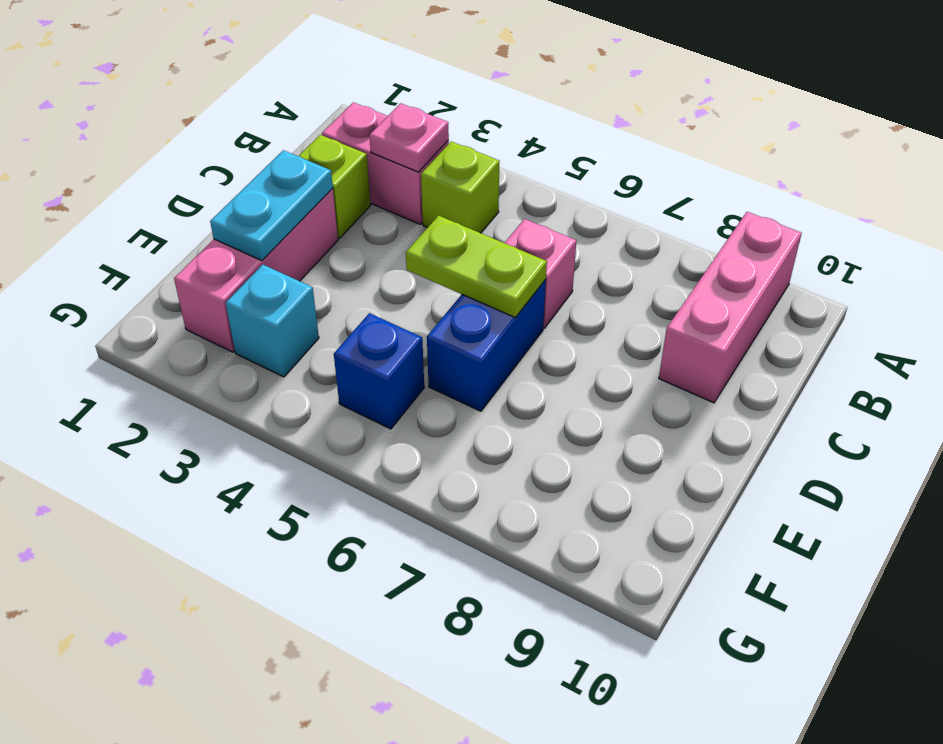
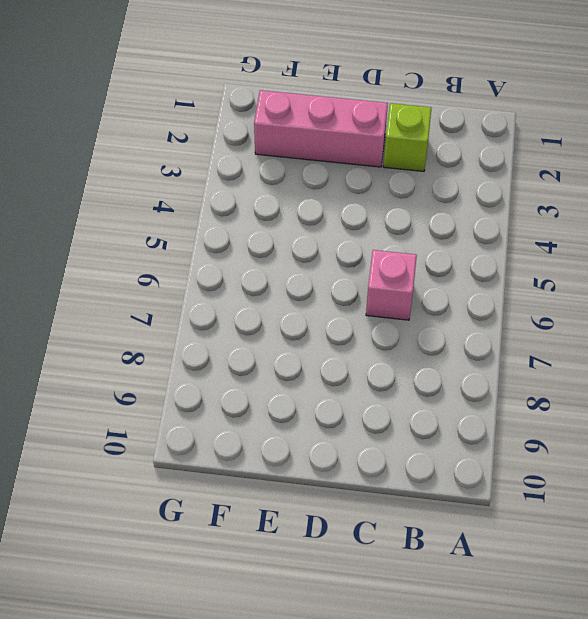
none -> pink brick A9:C9 level 1
none -> pink brick B2:B3 level 1
none -> lime brick B4 level 1

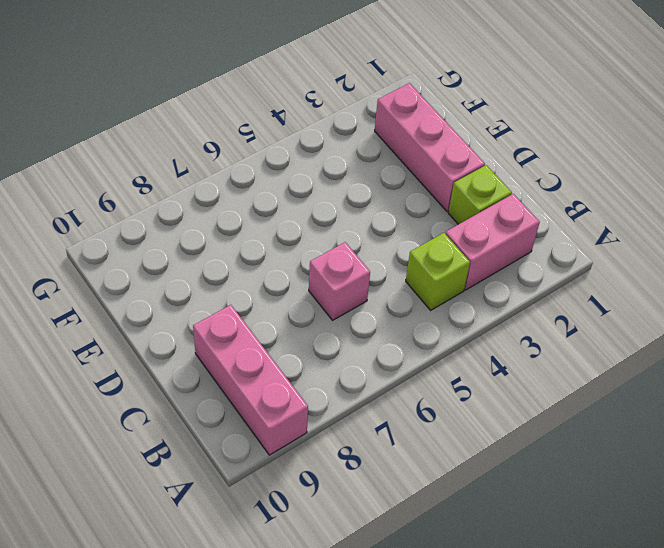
none -> blue brick D6:E6 level 1
none -> cyan brick F3 level 1
none -> blue brick F5 level 1

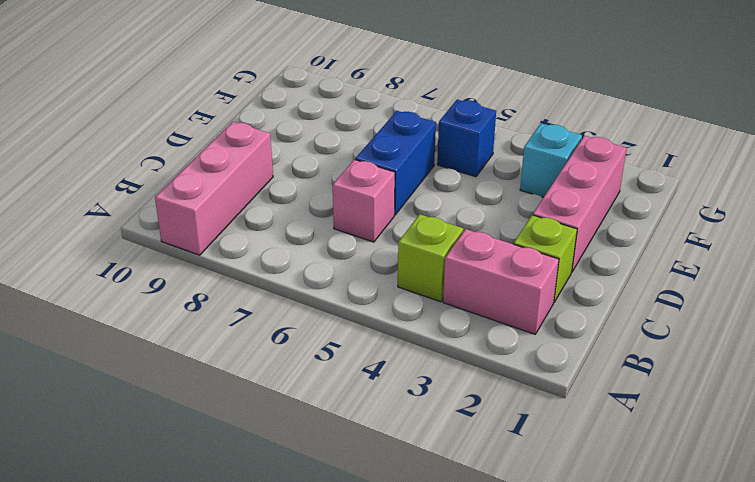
none -> pink plate B3 level 2
none -> cyan plate D2:E2 level 2
none -> lime plate D5:D6 level 2

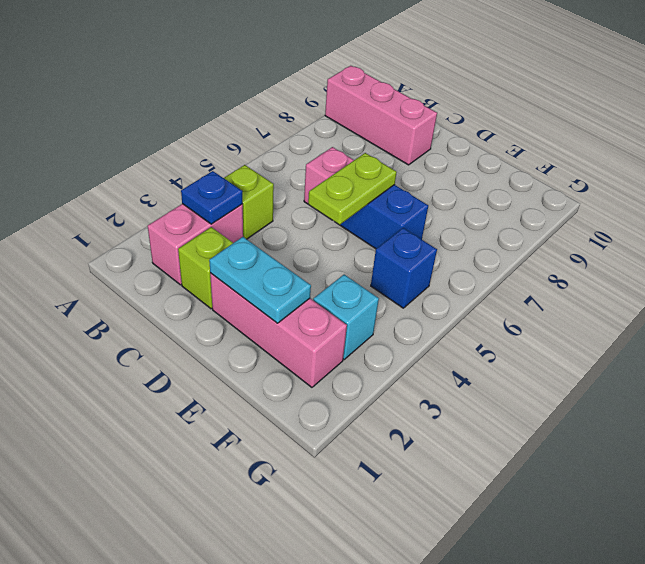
blue plate B3 level 2 -> pink plate B3 level 2

